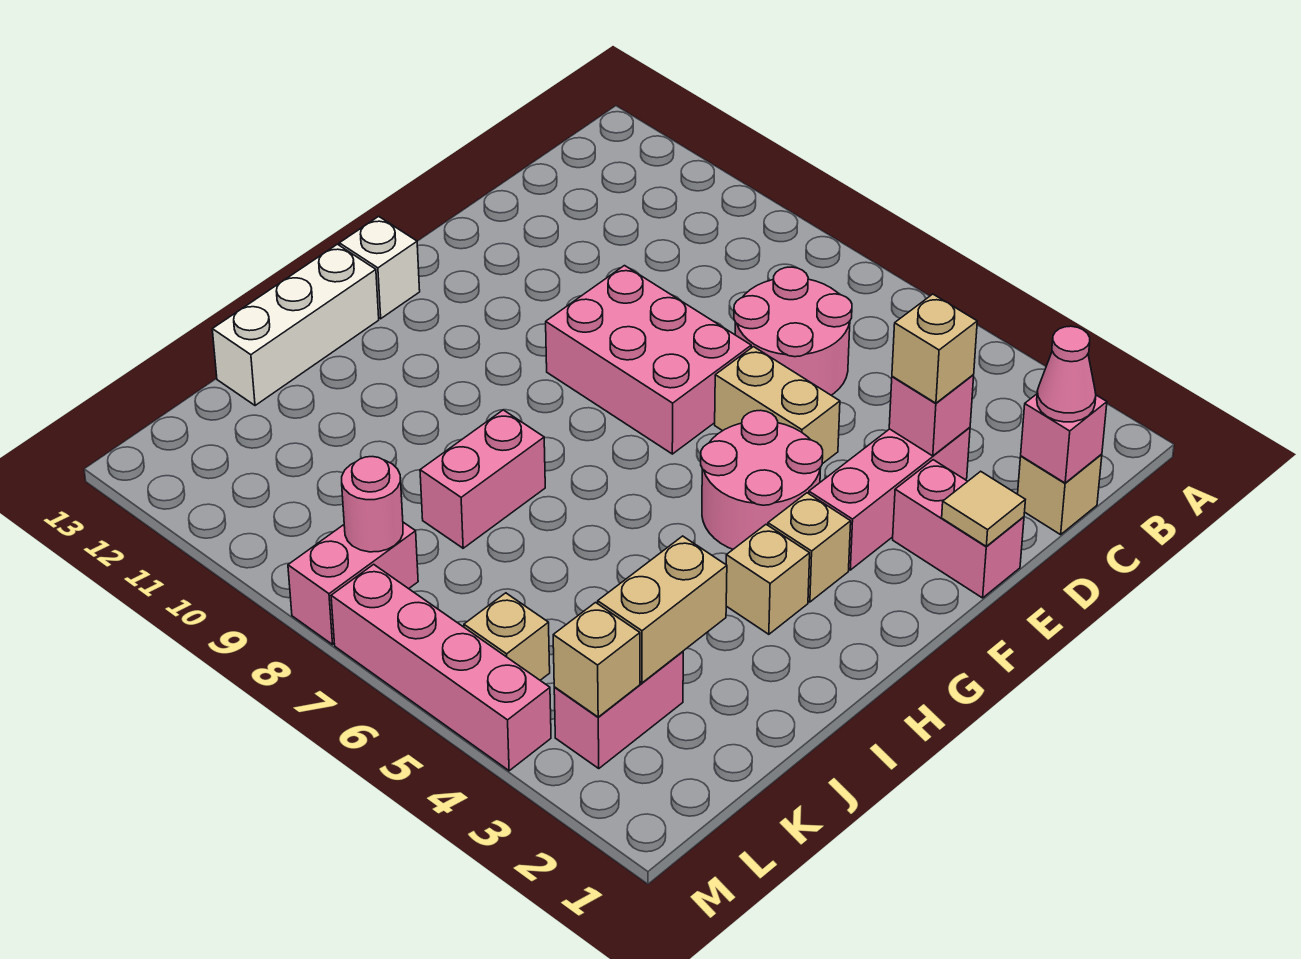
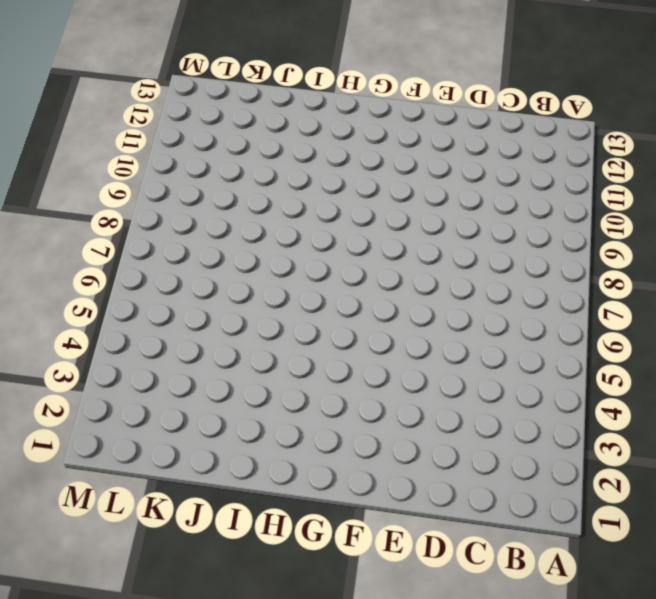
none -> tan brick C1 level 1
none -> pink round brick C6:D7 level 1
none -> pink brick D3:F3 level 1

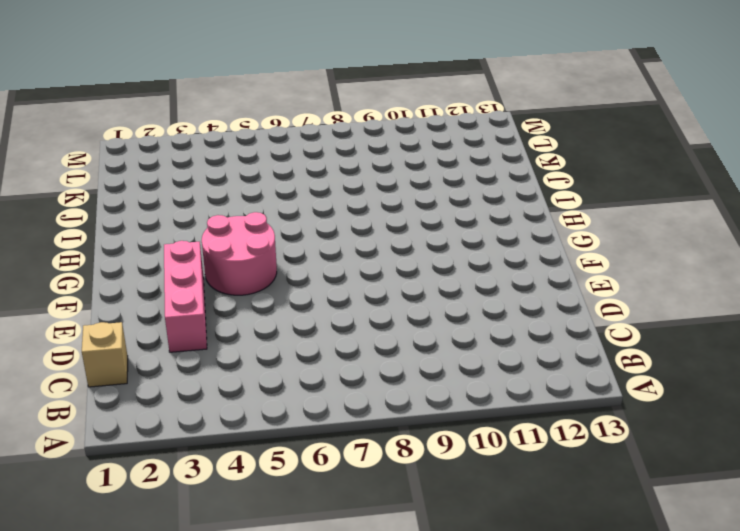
none -> pink round brick C6:D7 level 1
none -> pink brick E1:E2 level 1
none -> tan brick E5:E6 level 1

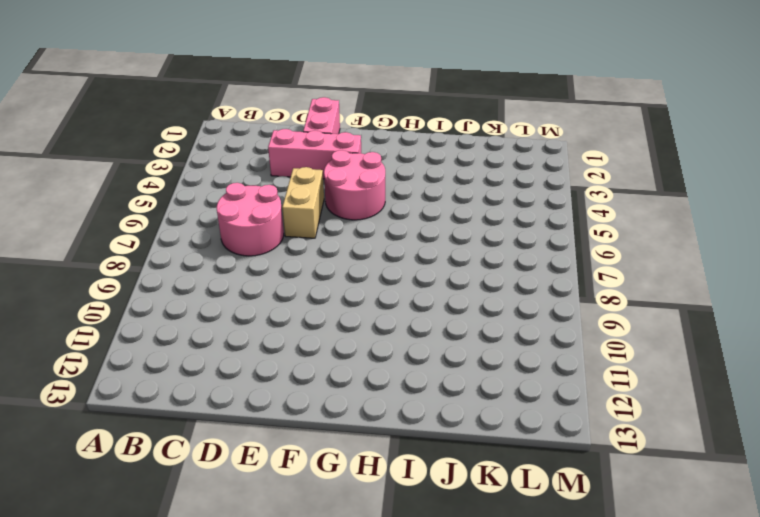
none -> tan brick C1 level 1
none -> pink brick E7:F9 level 1
none -> tan brick G3 level 1

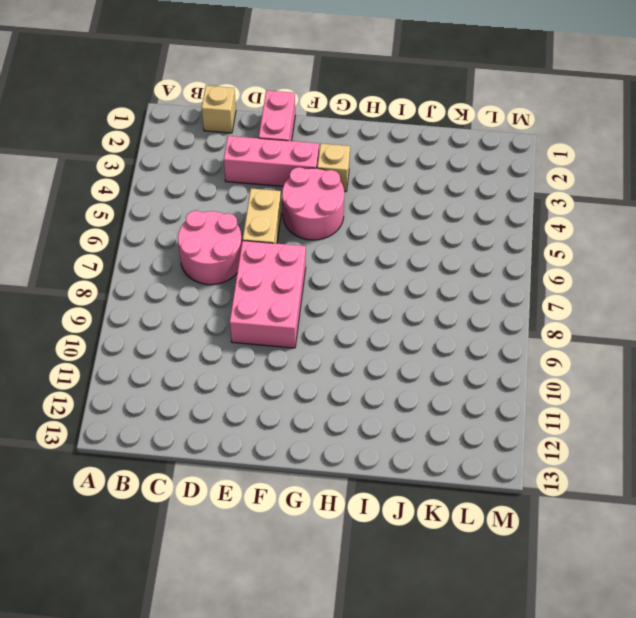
none -> white brick G13 level 1
none -> tan brick H3 level 1
none -> white brick H13:J13 level 1

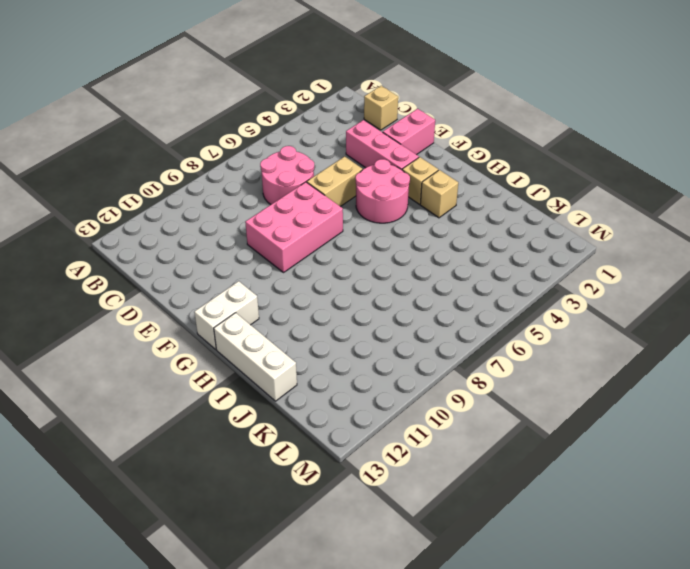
white brick G12:G13 level 1 -> white brick G13 level 1
none -> pink brick I8:J8 level 1
none -> pink brick K3:L3 level 1
none -> tan brick L5 level 1

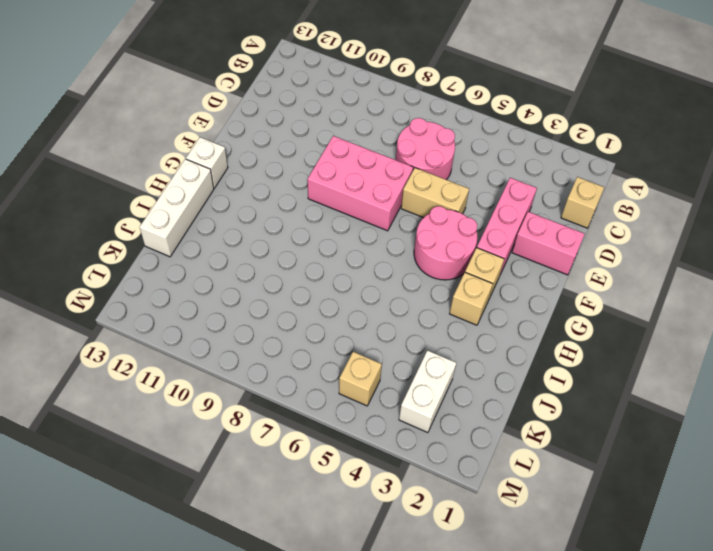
white brick K3:L3 level 1 -> pink brick K3:L3 level 1
none -> pink brick I8:J8 level 1
none -> pink brick L8:M8 level 1
none -> pink brick M4:M7 level 1

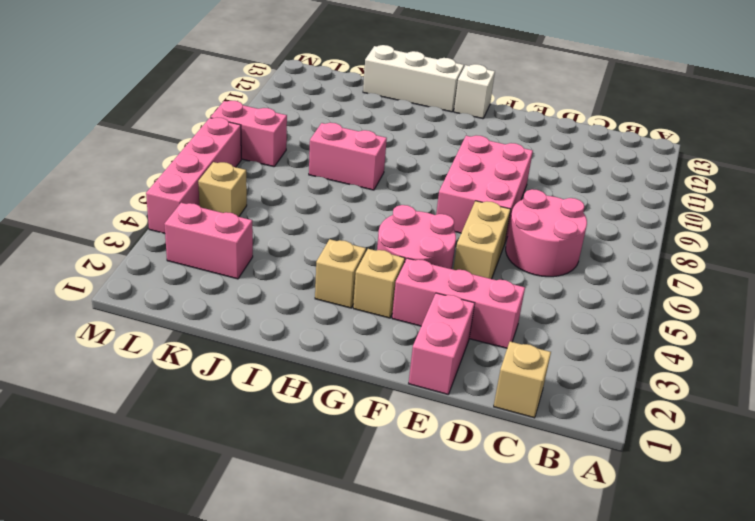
none -> pink brick C1 level 2
none -> pink brick D3 level 2
none -> tan tile E1 level 2

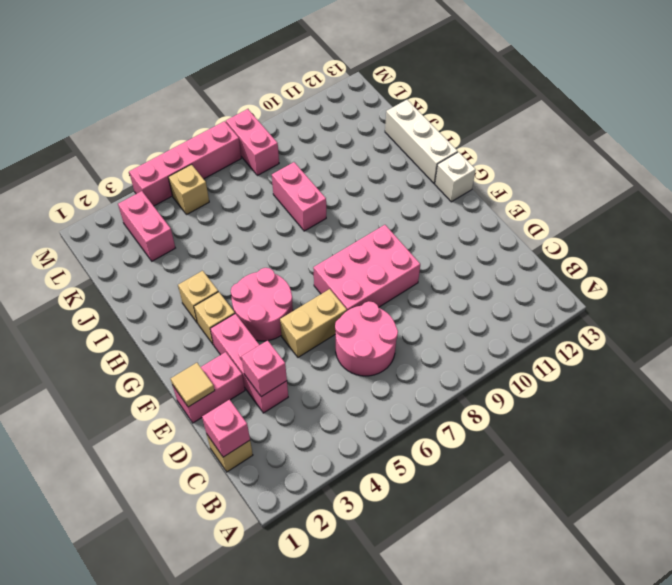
none -> tan brick J3:K3 level 2
none -> tan brick L3 level 2
none -> pink round brick L8 level 2

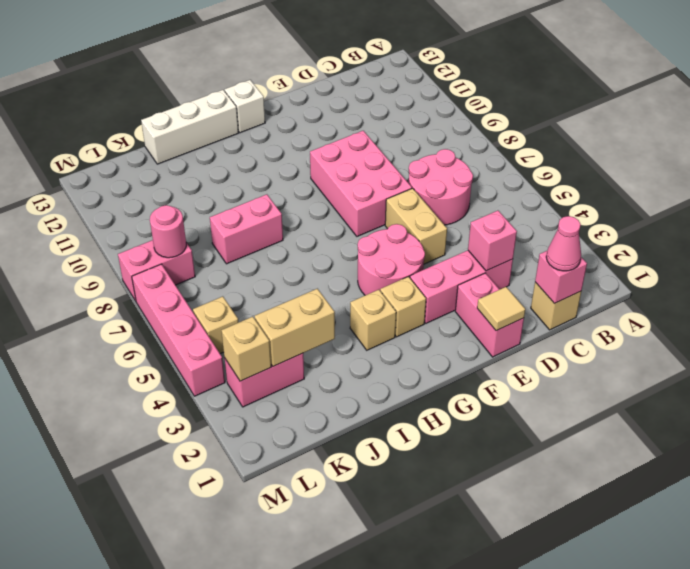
none -> tan brick D3 level 3

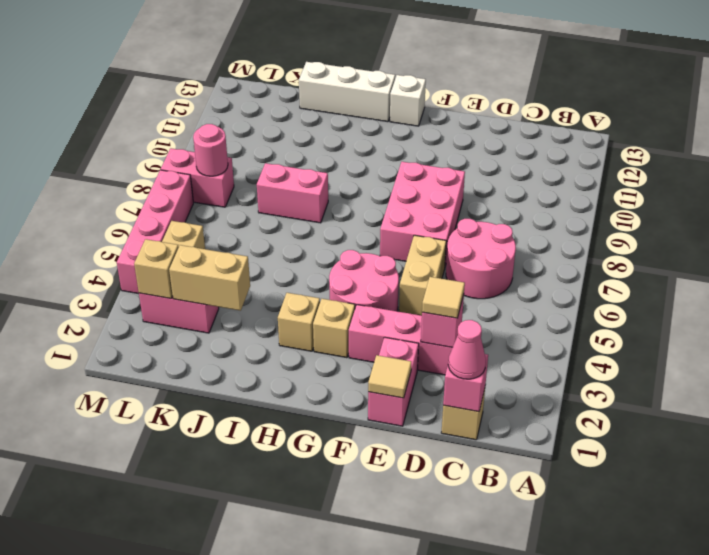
tan tile D3 level 3 -> tan brick D3 level 3

